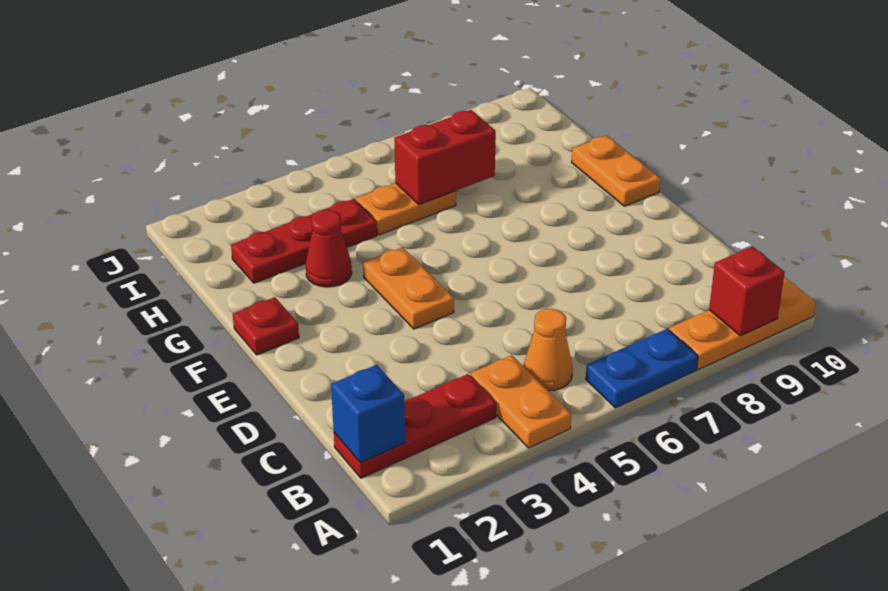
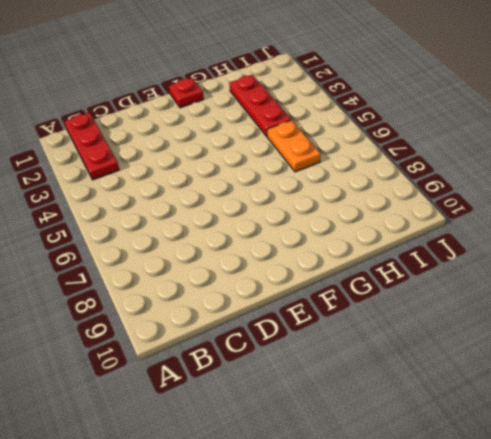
none -> orange plate A4:B4 level 1
none -> blue plate A6:A7 level 1
none -> orange plate A8:A10 level 1

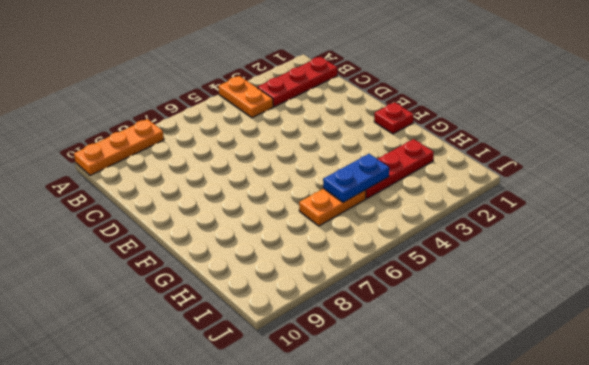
blue plate H4:H5 level 2 -> blue plate A6:A7 level 1
none -> orange cone B5 level 1
none -> orange plate E4:F4 level 1
none -> orange plate F10:G10 level 1

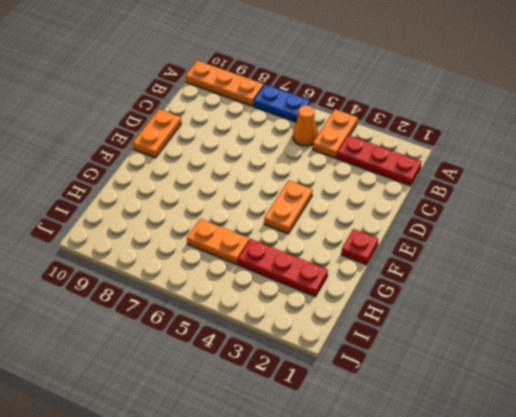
orange plate D10:E10 level 1 -> orange plate F10:G10 level 1
none -> red cone G3 level 1
none -> red brick A9 level 2
none -> blue brick B1 level 2

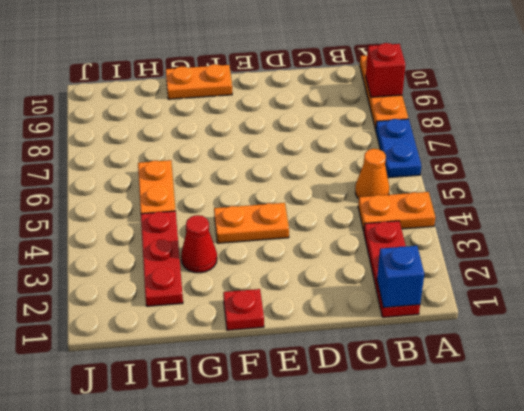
none -> red brick H6:H7 level 2

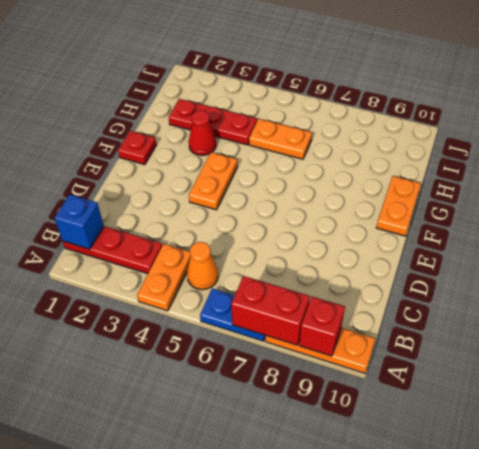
red brick A7:A8 level 2 -> red brick H6:H7 level 2

